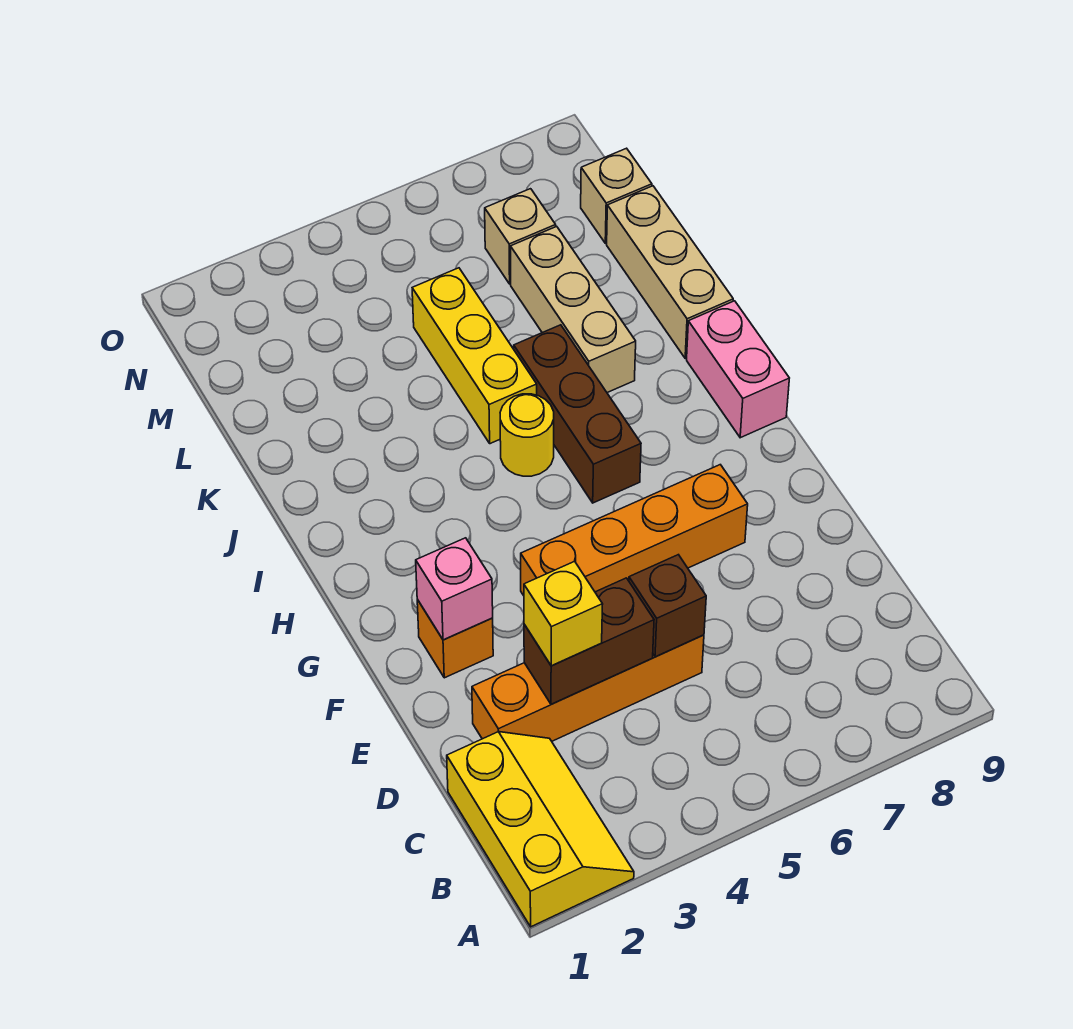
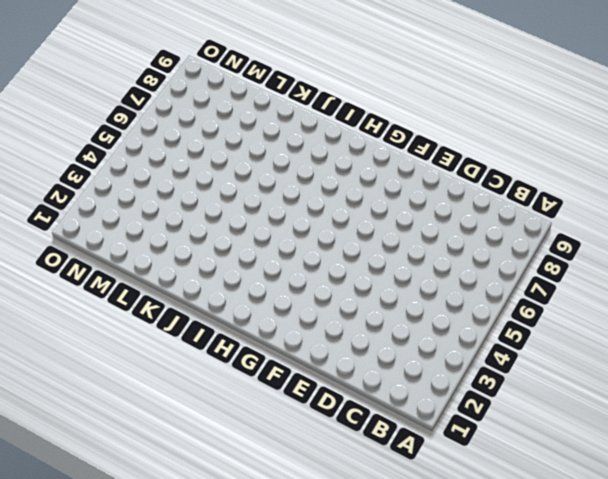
none -> yellow slope A1:C2 level 1 top 1
none -> orange brick D2:D5 level 1
none -> orange brick F2 level 1

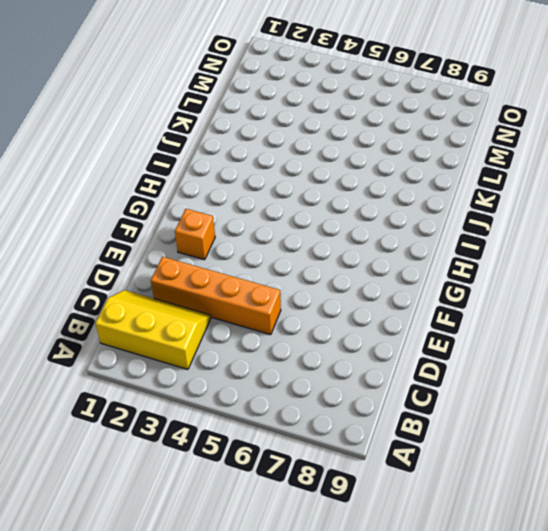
yellow slope B1:C3 level 1 top B -> yellow slope A1:C2 level 1 top 1
none -> orange brick F4:F7 level 1
none -> brown brick H6:J6 level 1
none -> pink brick H9:I9 level 1

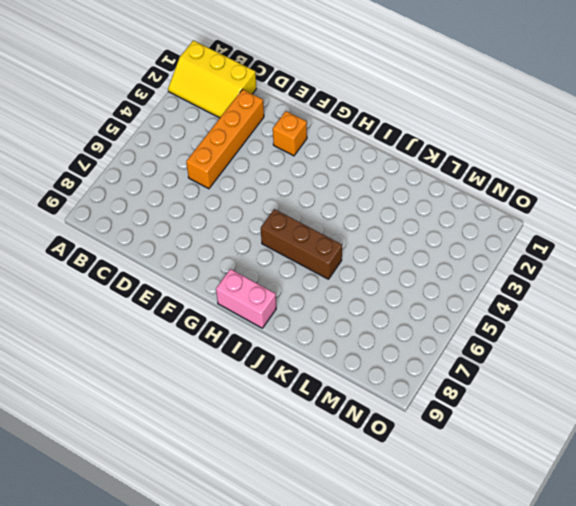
none -> orange brick F4:F7 level 1
none -> yellow round brick I5 level 1
none -> yellow brick J5:L5 level 1

